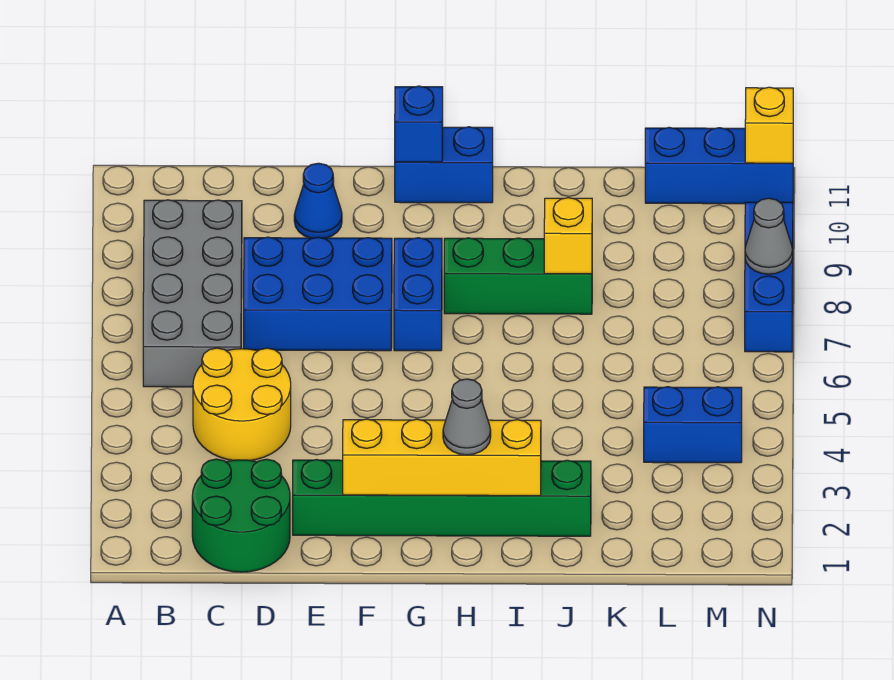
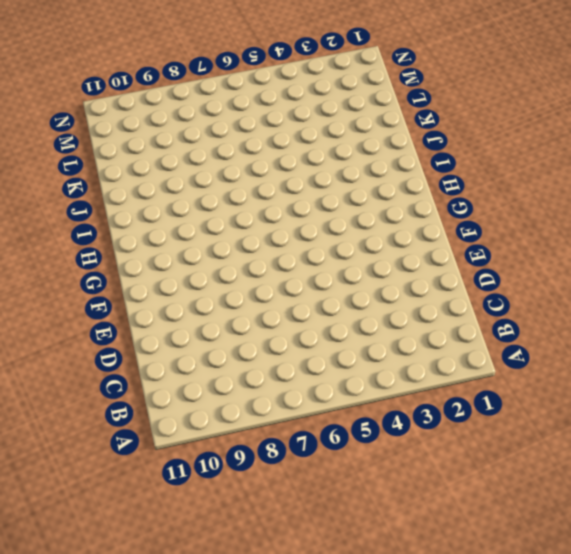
none -> grey brick B6:C9 level 1
none -> green round brick C1:D2 level 1
none -> yellow round brick C4:D5 level 1

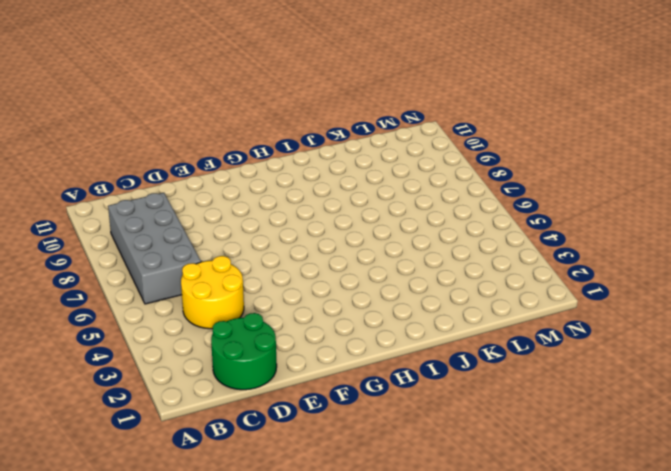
none -> blue brick D7:F8 level 1
none -> green brick E2:J2 level 1
none -> blue cone E10 level 1

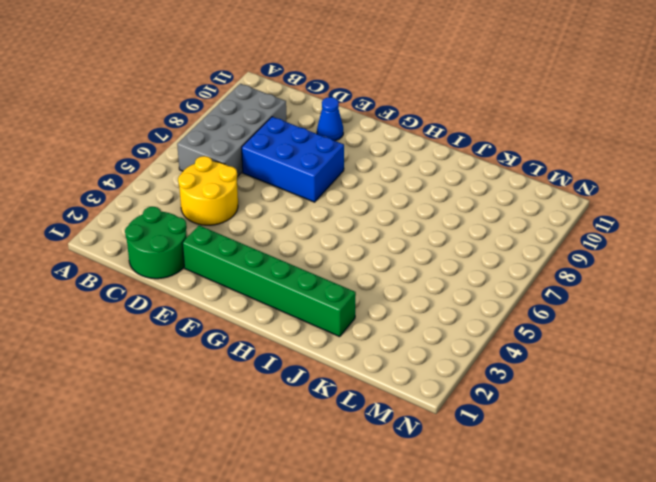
none -> blue brick G7:G8 level 1
none -> blue brick G11:H11 level 1
none -> green brick H8:J8 level 1

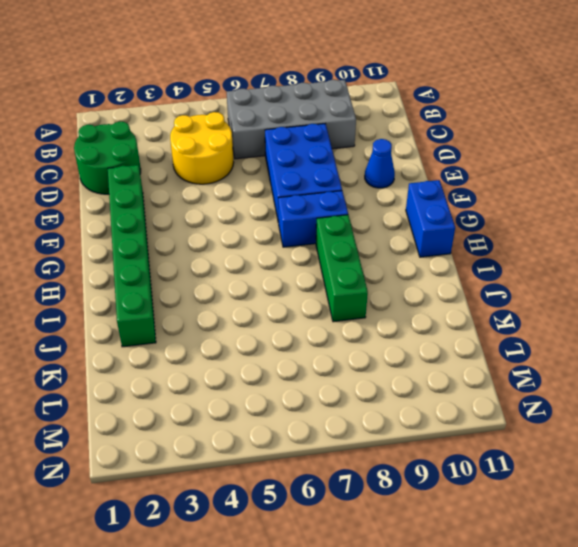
none -> blue brick L4:M4 level 1
none -> blue brick L11:N11 level 1
none -> blue brick N7:N9 level 1

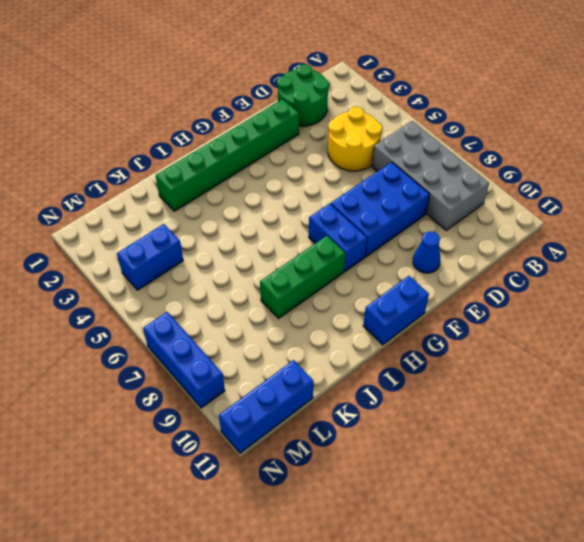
none -> yellow brick F2:I2 level 2
none -> blue brick G11 level 2
none -> yellow brick J8 level 2

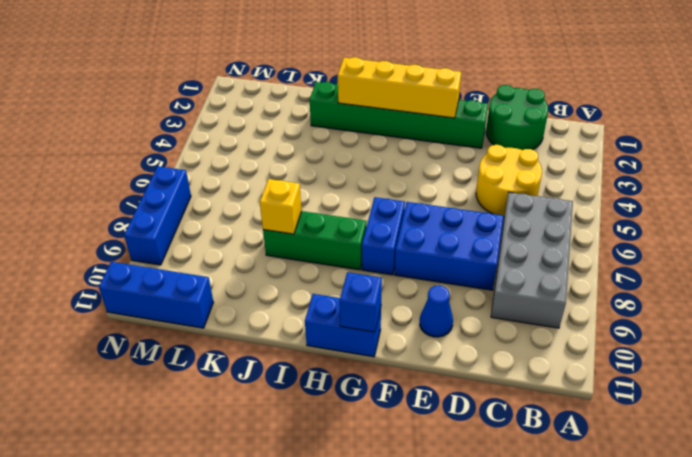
none -> blue brick L4:M4 level 1
none -> grey cone N8 level 2
none -> yellow brick N11 level 2

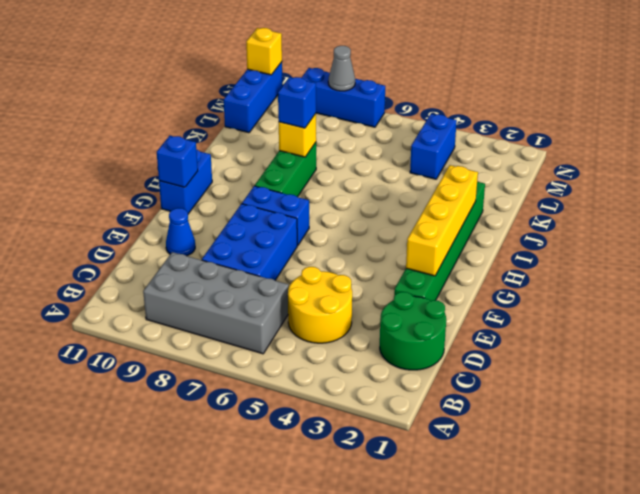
blue brick J8 level 3 -> none
none -> grey cone H2 level 3

